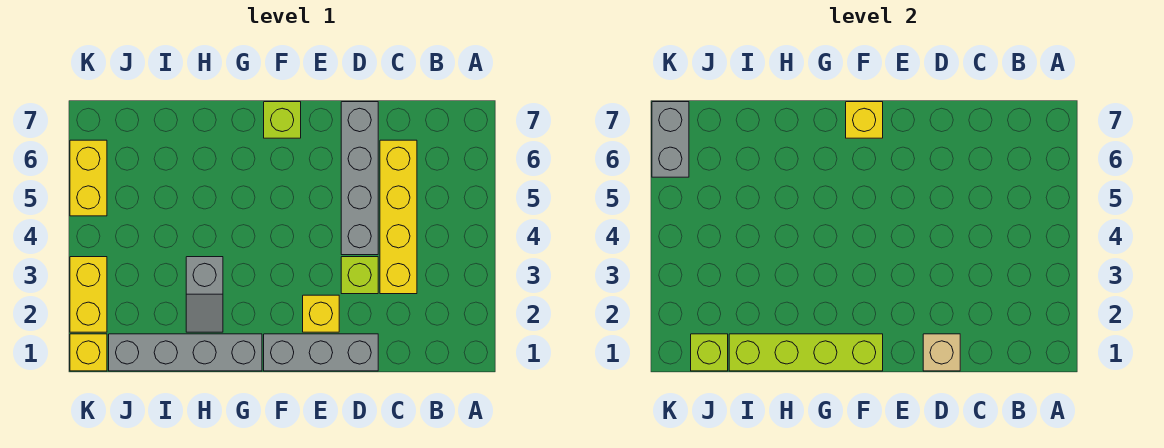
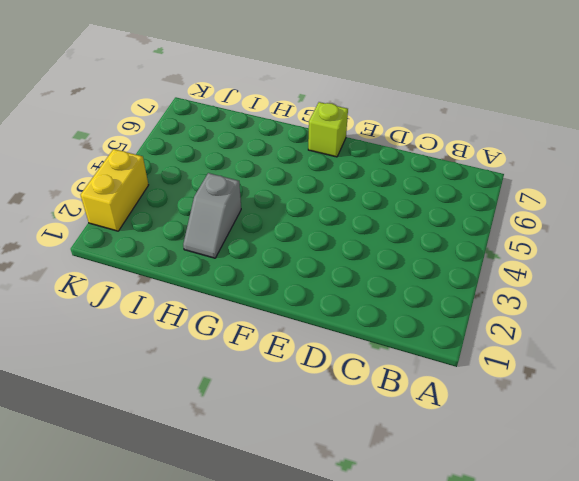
none -> yellow brick C3:C6 level 1
none -> grey brick D1:F1 level 1
none -> lime brick D3 level 1

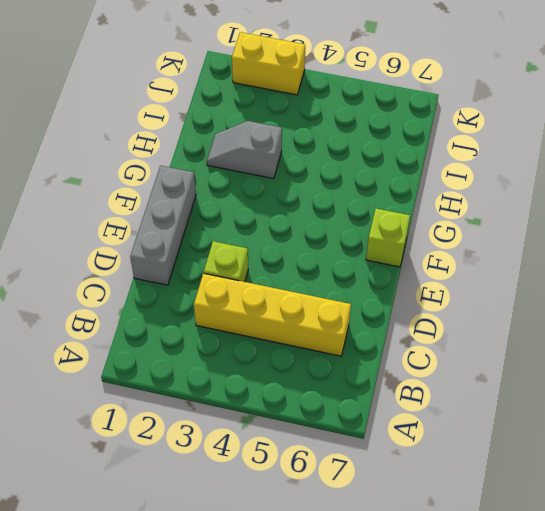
none -> grey brick D4:D7 level 1
none -> yellow brick E2 level 1
none -> grey brick G1:J1 level 1

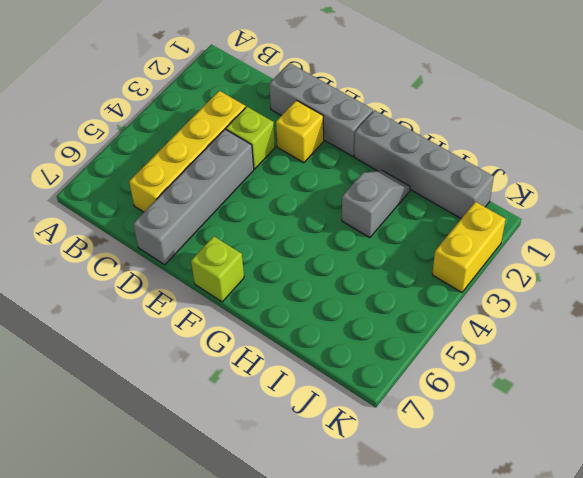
none -> yellow brick K1 level 1
none -> yellow brick K5:K6 level 1
none -> tan brick D1 level 2

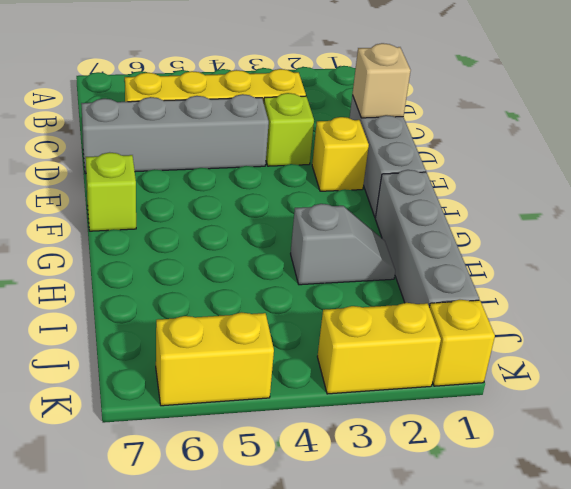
none -> lime brick F1:I1 level 2
none -> yellow brick F7 level 2
none -> lime brick J1 level 2

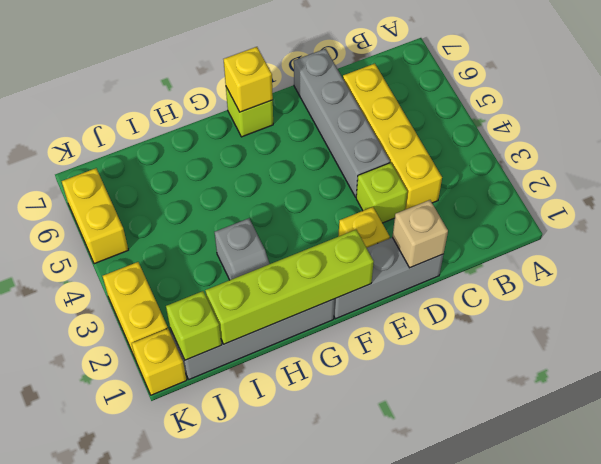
none -> grey brick K6:K7 level 2

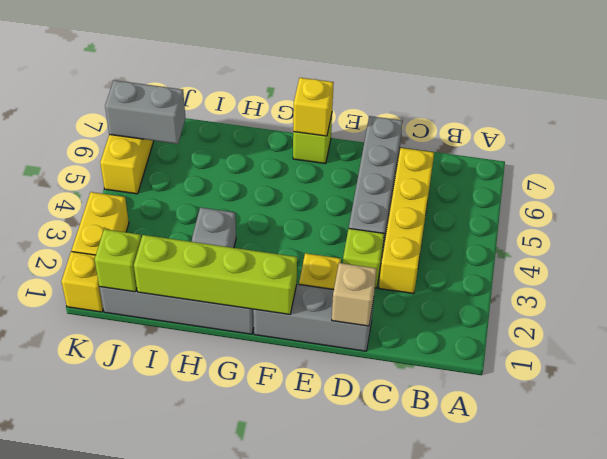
grey brick J6:K6 level 2 -> grey brick K6:K7 level 2

